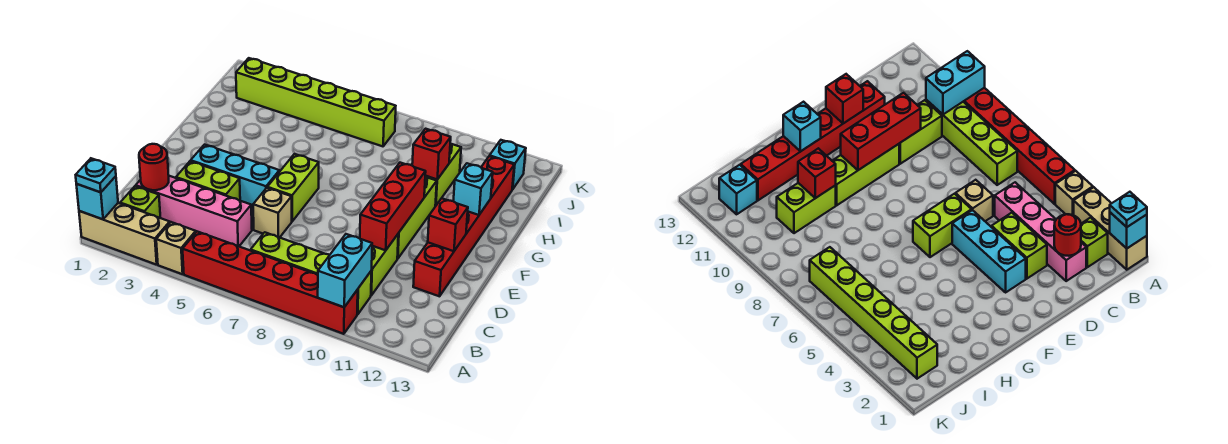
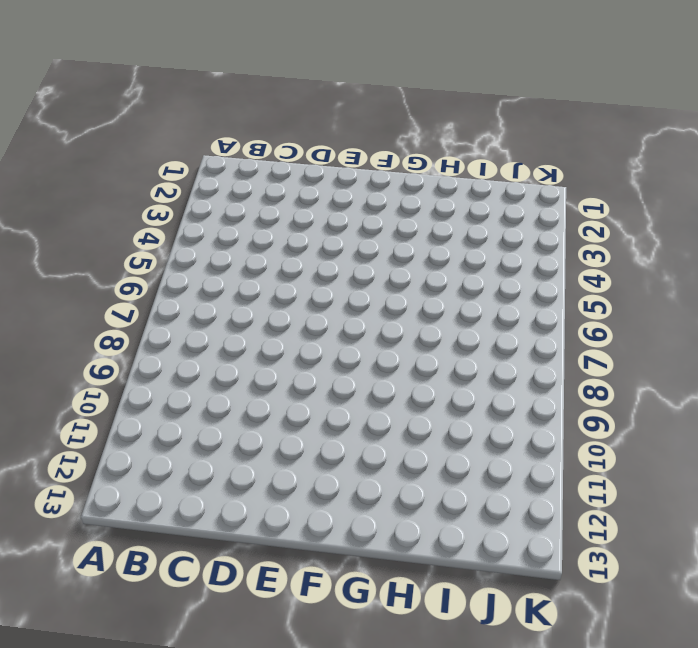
none -> tan brick A1:A3 level 1
none -> tan brick A4 level 1
none -> red brick A5:A10 level 1

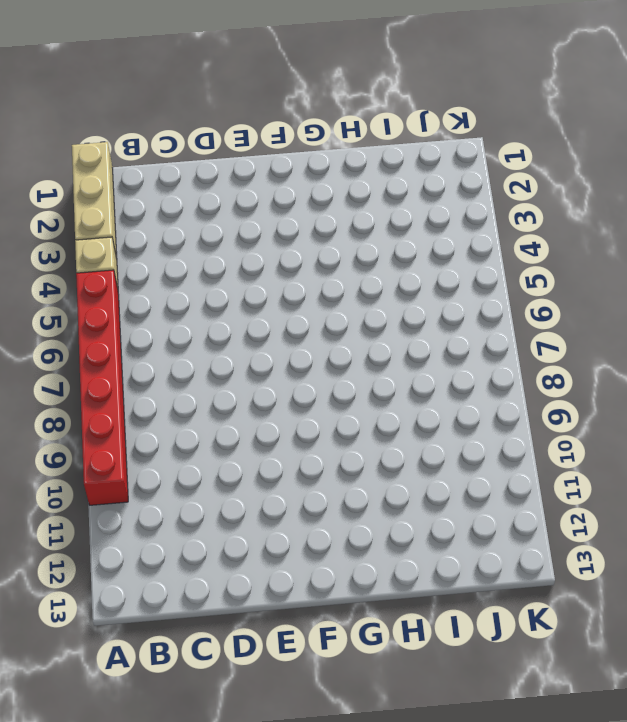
none -> lime brick B2 level 1
none -> lime brick B7:B10 level 1
none -> pink brick C2:C5 level 1

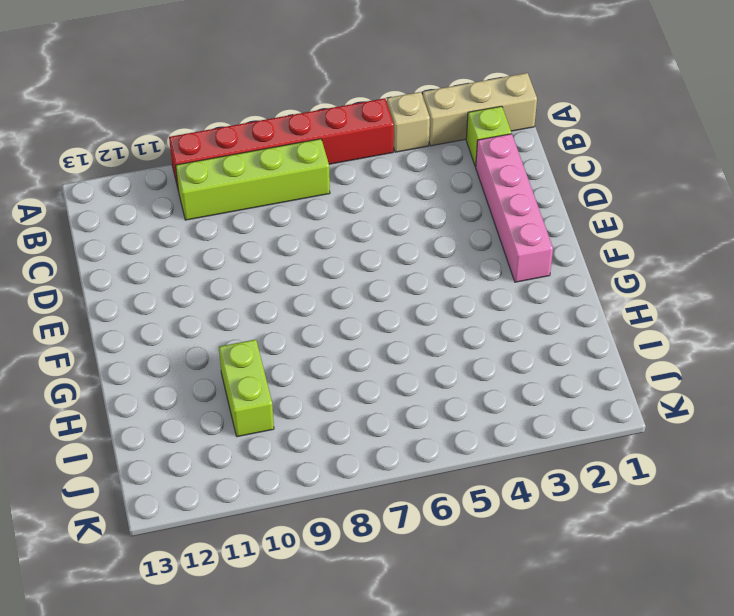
pink brick C2:F2 level 1 -> pink brick C2:C5 level 1
none -> lime brick C10:D10 level 1
none -> lime brick D3:D4 level 1
none -> tan brick D6 level 1

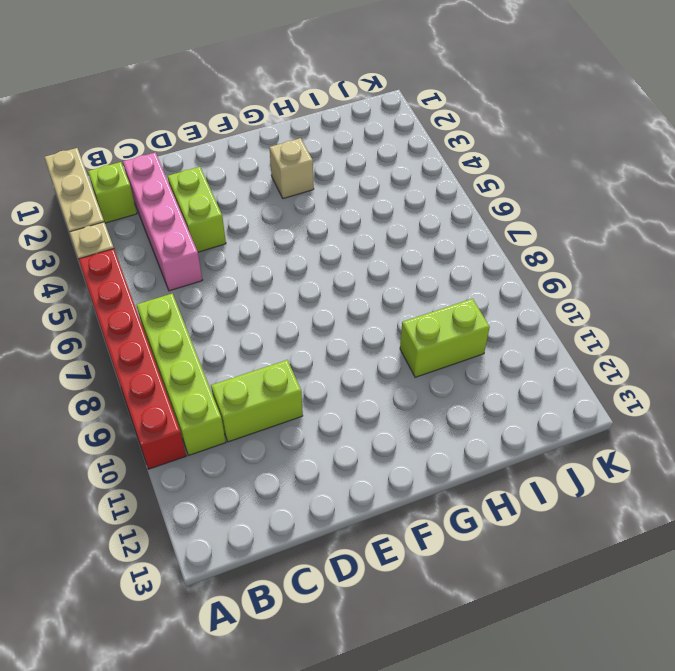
tan brick G3 level 1 -> tan brick D6 level 1
none -> red brick D12:I12 level 1
none -> cyan brick E3:E5 level 1
none -> lime brick E6:F6 level 1

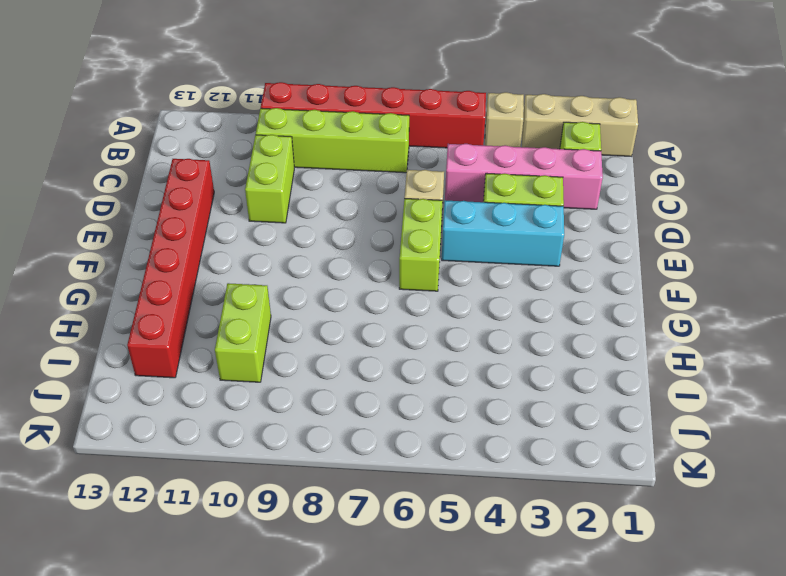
none -> lime brick E10:G10 level 1
none -> lime brick J2:J7 level 1
none -> cyan brick J12 level 1

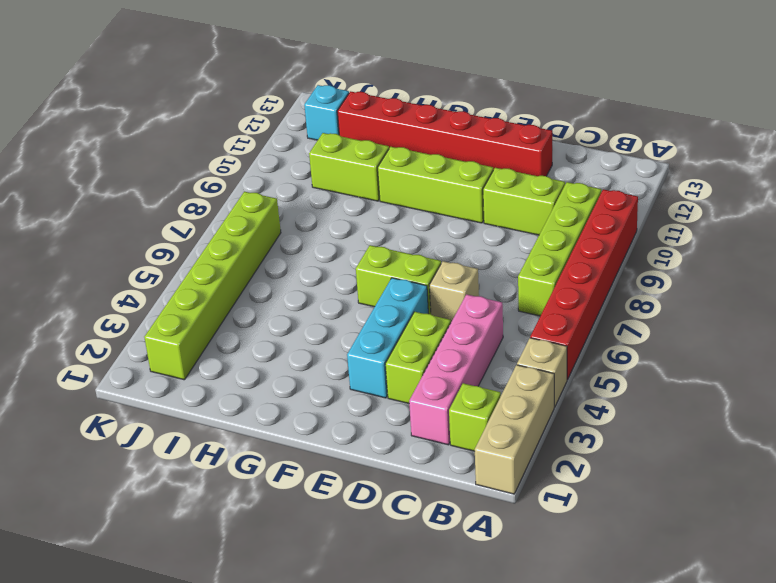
none -> cyan brick A1 level 2
none -> cyan brick A10:B10 level 2
none -> red round brick C2 level 2

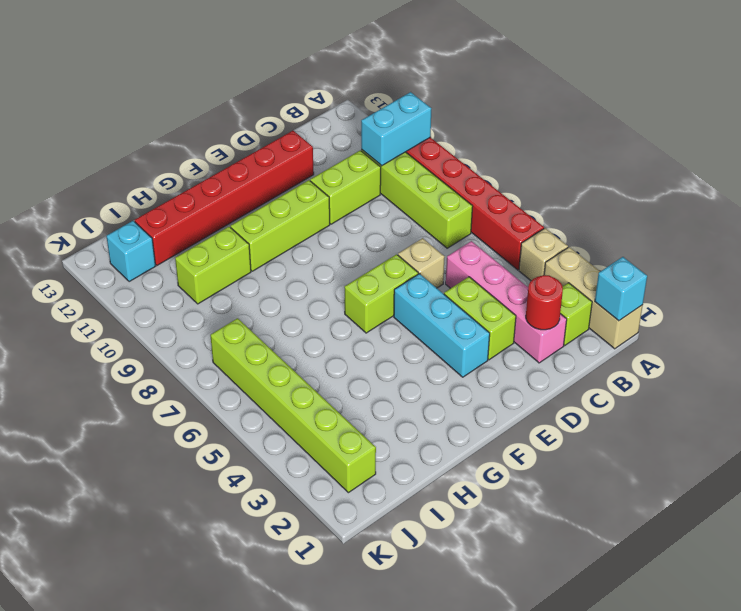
none -> red brick D10:F10 level 2
none -> red brick E12 level 2
none -> cyan brick G12 level 2

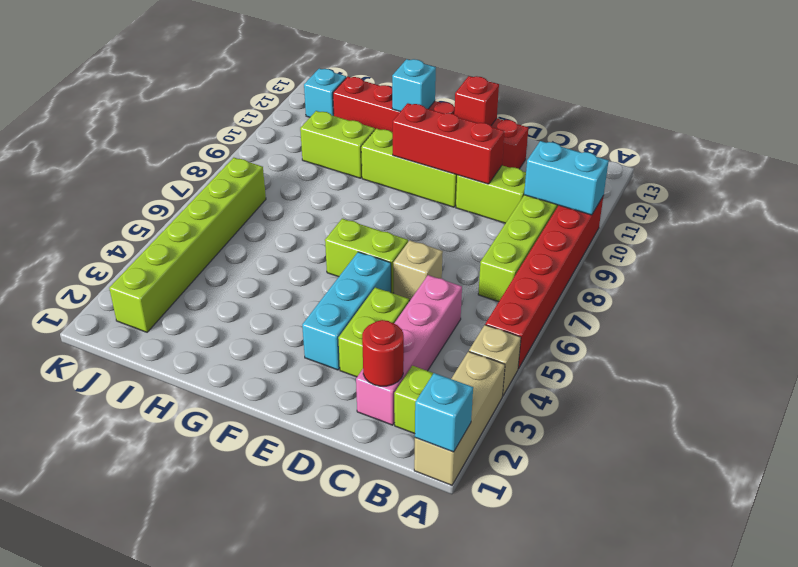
none -> red brick H10 level 2
none -> cyan plate A1 level 3

